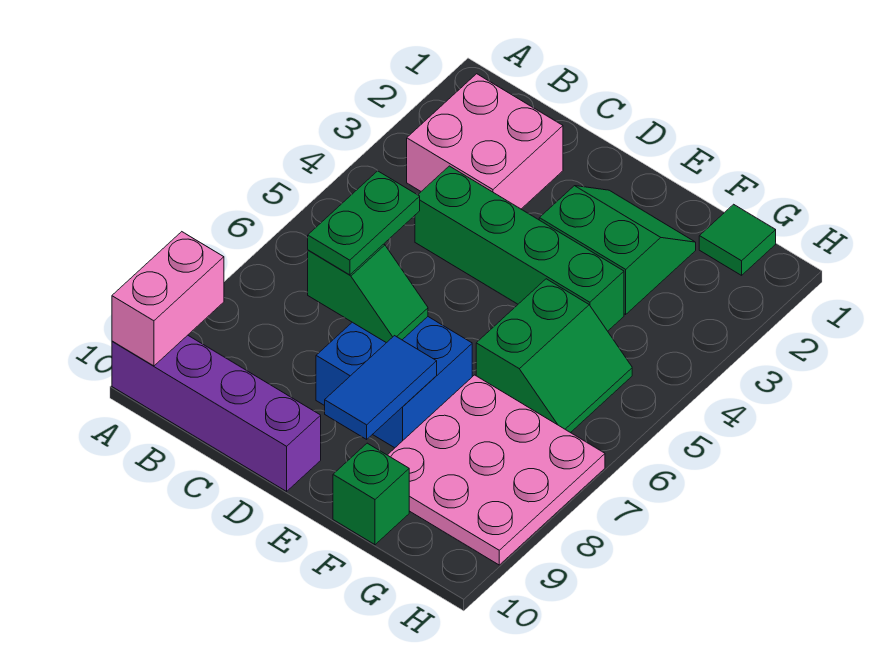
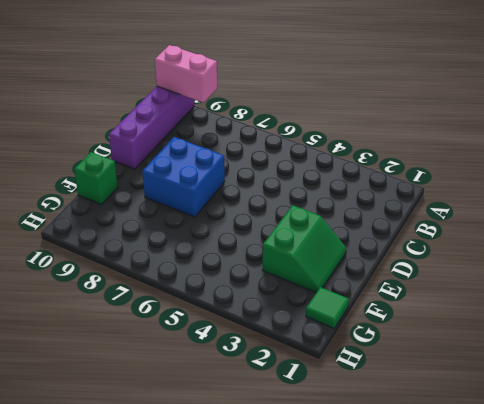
none -> pink brick B2:C3 level 1
none -> green brick C4:F4 level 1
none -> green slope F5:G6 level 1 top F

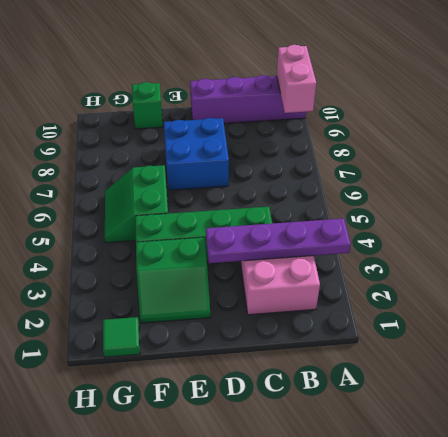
purple plate A3:D3 level 2 -> none
none -> pink plate F7:H9 level 1
none -> green slope C7:D7 level 2 top C
none -> blue tile E8:E9 level 2

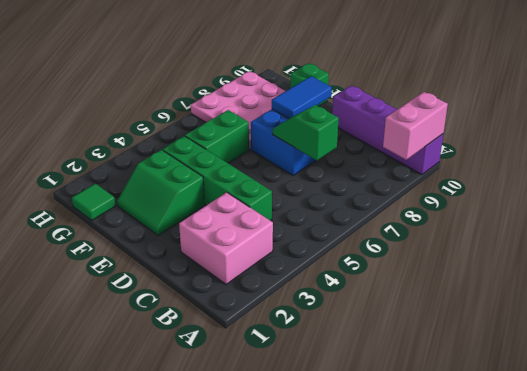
none -> green plate C6:C7 level 3

